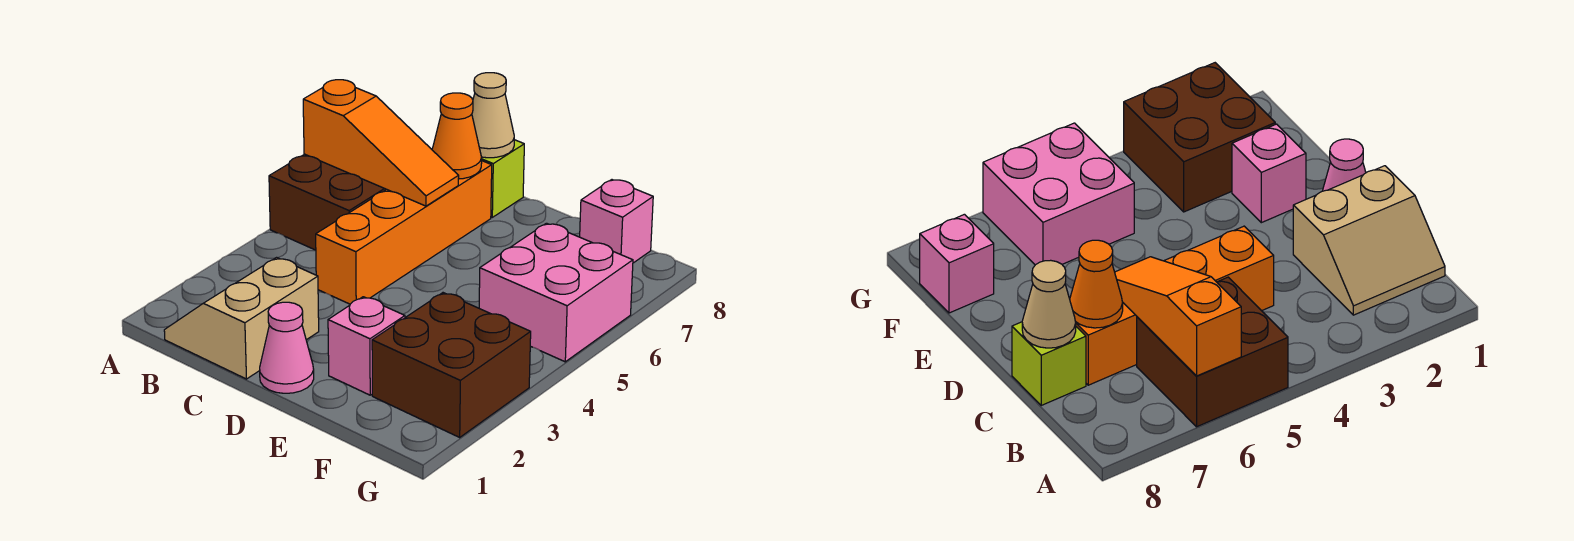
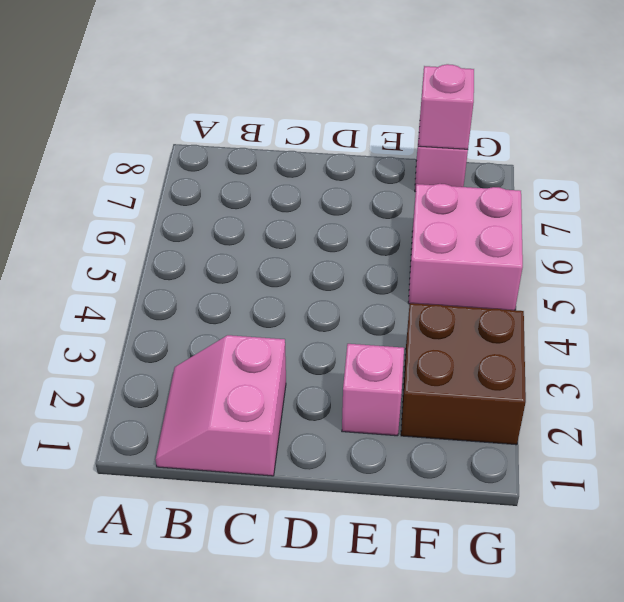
pink slope B1:C2 level 1 top C -> tan slope B1:C2 level 1 top C
pink brick F8 level 2 -> none
none -> brown brick A5:B6 level 1
none -> orange brick C4:C7 level 1
none -> lime brick C8 level 1

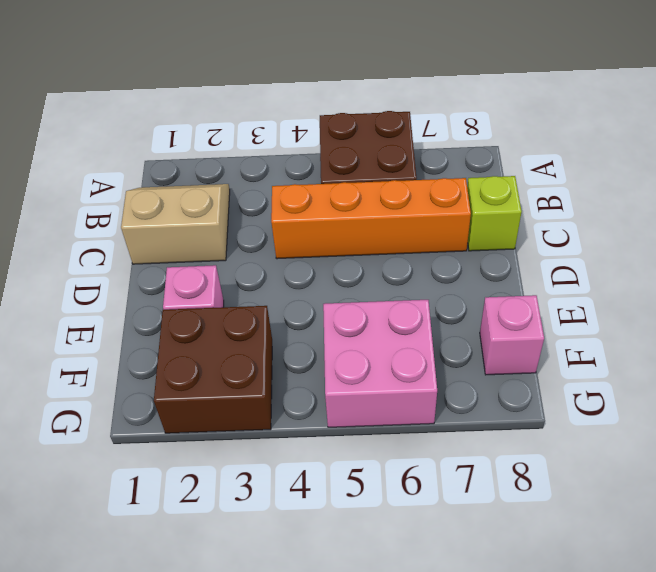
none -> pink cone D1 level 1
none -> orange slope A6:C6 level 2 top A
none -> orange cone C7 level 2

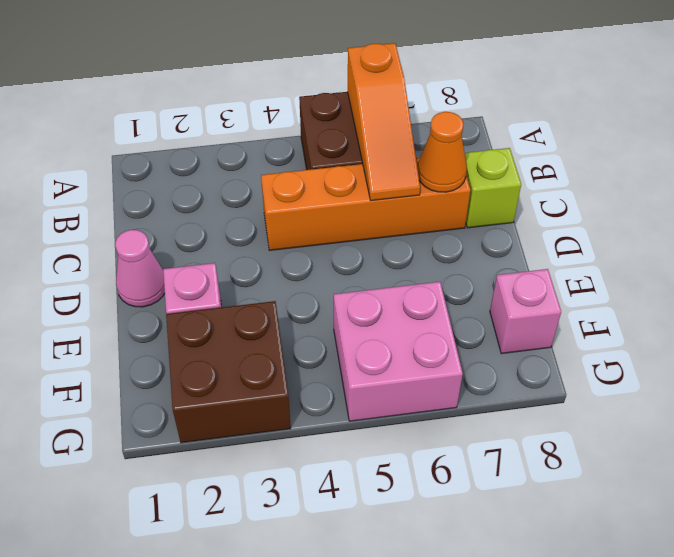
none -> tan slope B1:C2 level 1 top C
none -> tan cone C8 level 2

